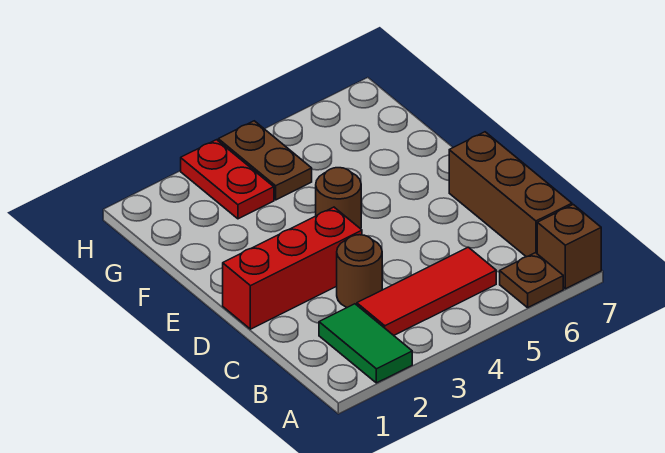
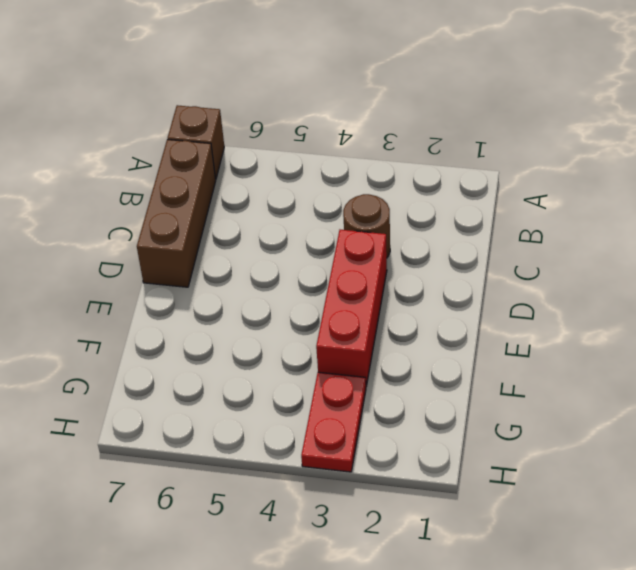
red brick D3:F3 level 1 -> red brick D1:D3 level 1
none -> green tile A2:B2 level 1
none -> brown plate A6 level 1

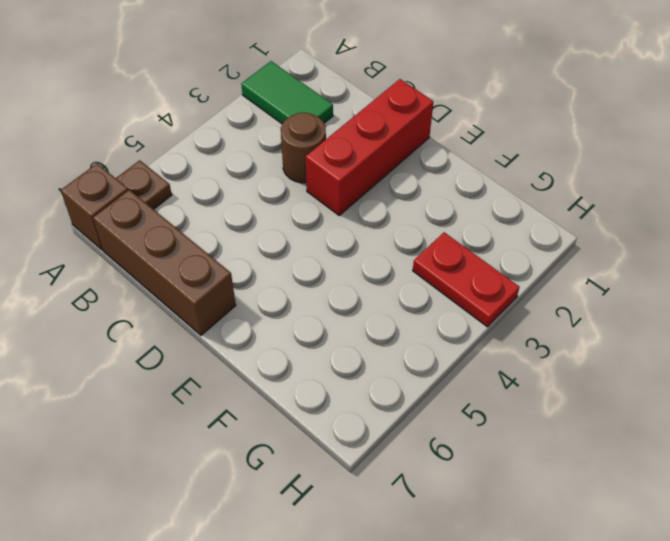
none -> red tile B3:B5 level 1
none -> brown round brick E4 level 1

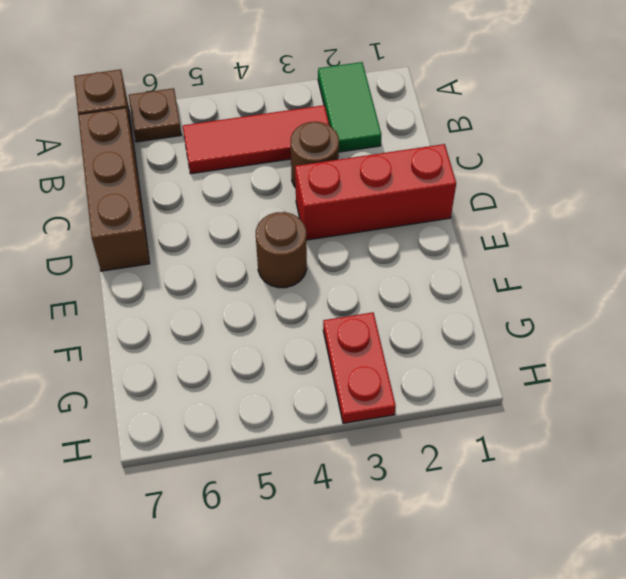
none -> brown plate G4:H4 level 1

